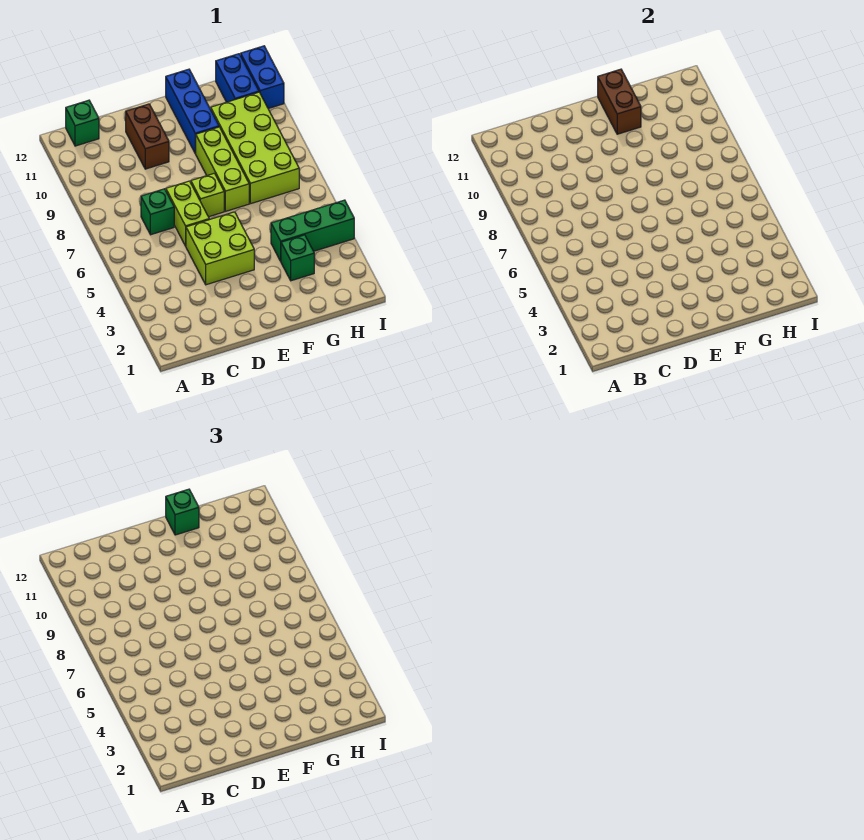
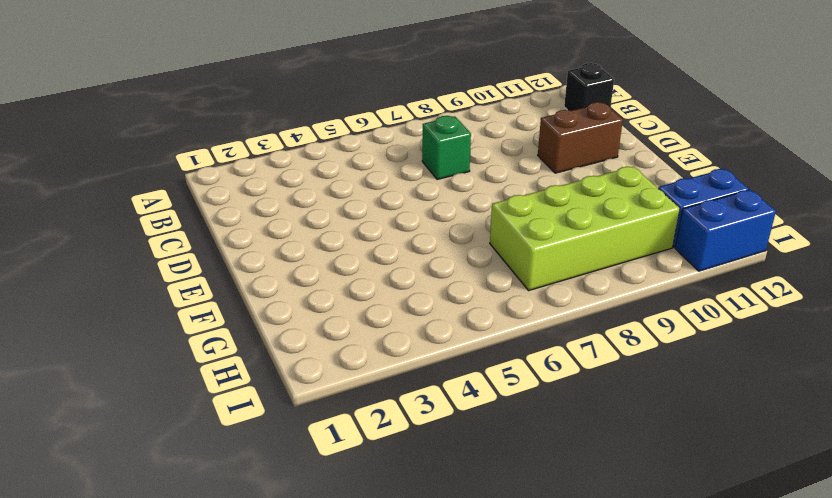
black brick B12 level 1 -> green brick B12 level 1
none -> lime brick D4:E5 level 1
none -> lime brick D6:D7 level 1
none -> lime brick E7 level 1

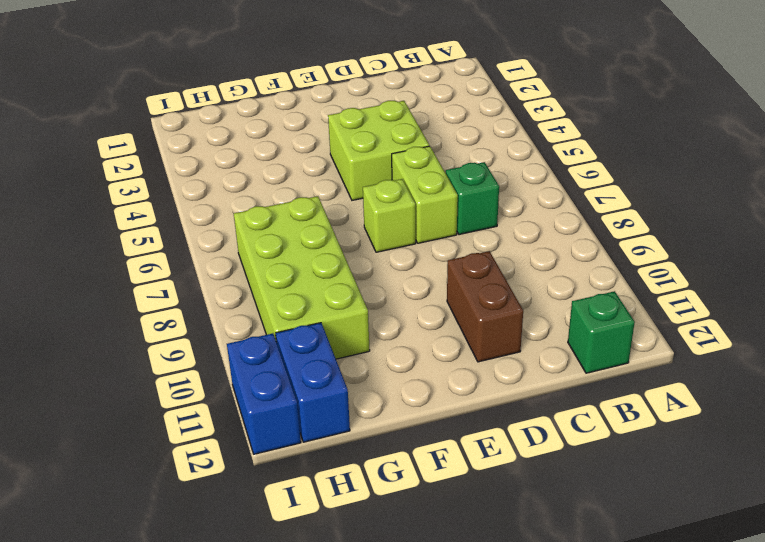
none -> lime brick F7:F9 level 1
none -> blue brick F10:F12 level 1
none -> green brick G3 level 1

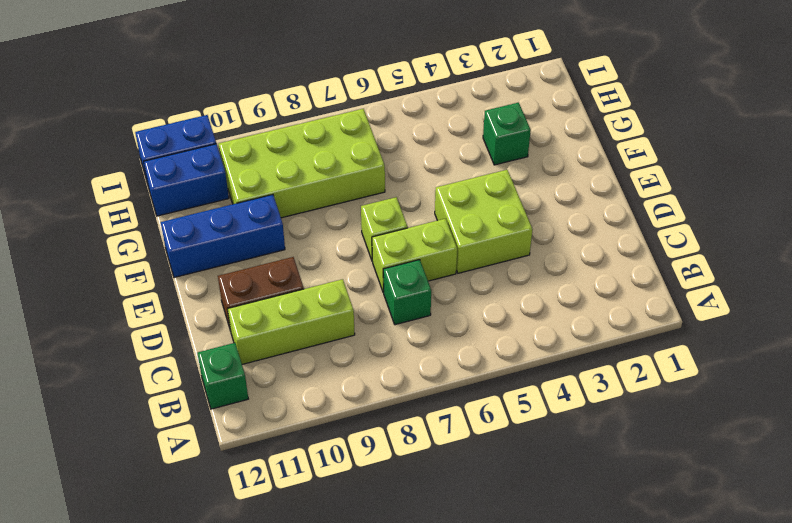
lime brick C9:C11 level 1 -> lime brick F7:F9 level 1
none -> green brick G4:I4 level 1
none -> brown brick F11:F12 level 2
none -> green brick F12 level 3

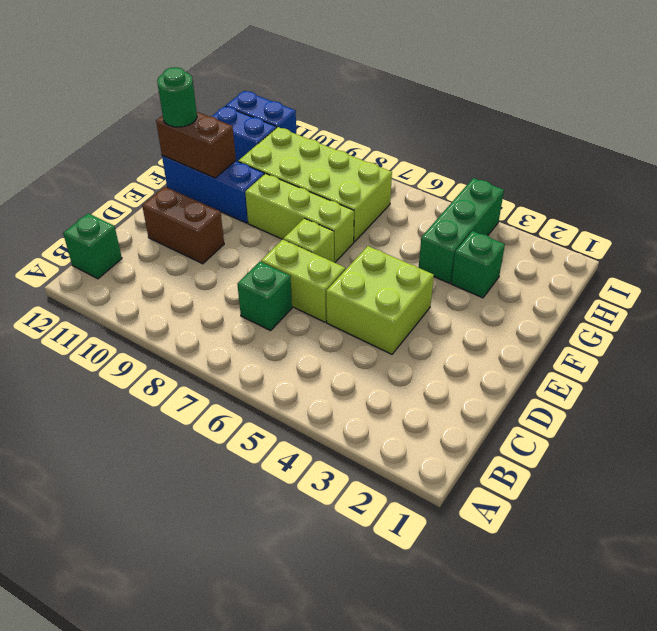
green round brick F12 level 3 -> green brick F12 level 3

